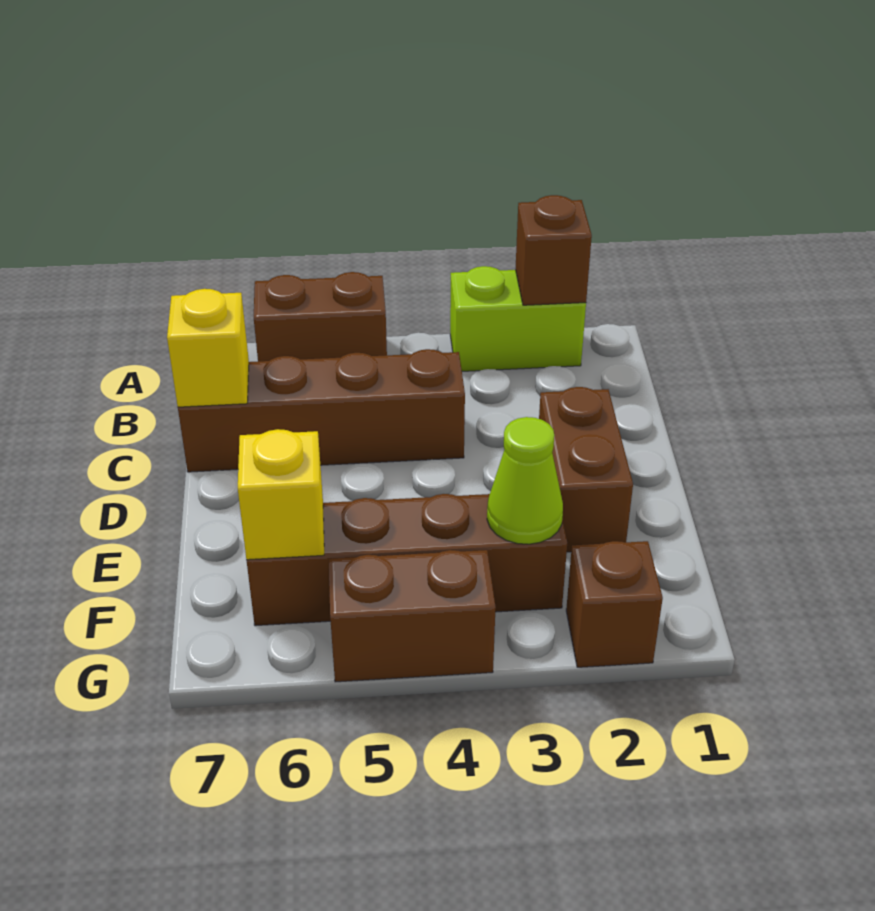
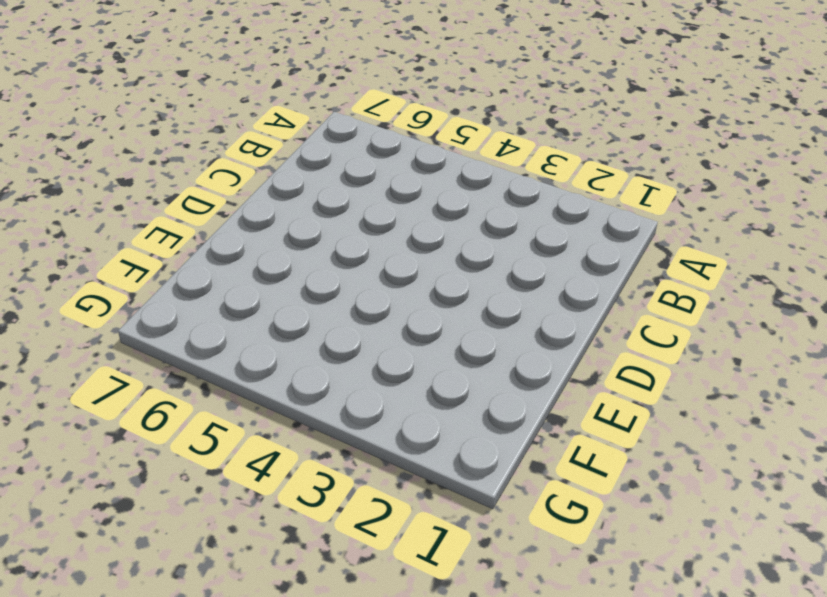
none -> lime brick A2:A3 level 1
none -> brown brick A5:A6 level 1

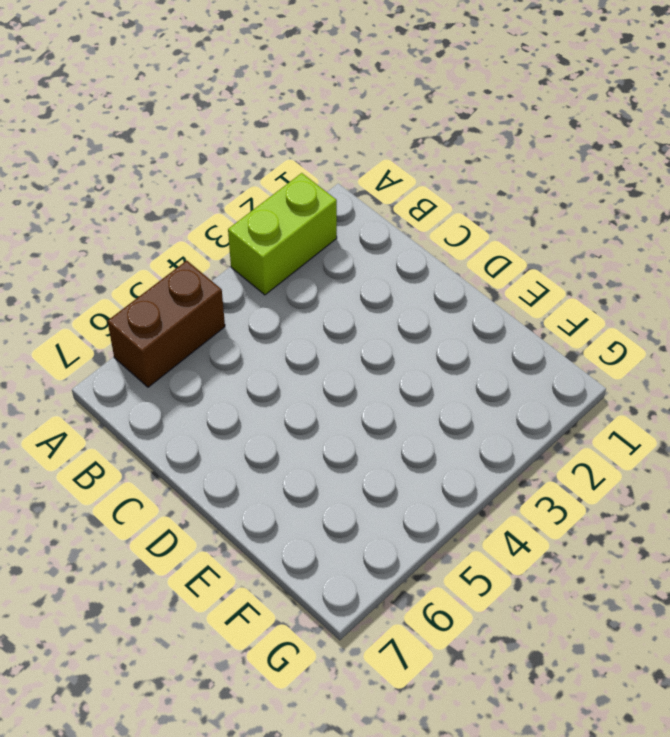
none -> brown brick C4:C7 level 1
none -> brown brick D2:E2 level 1

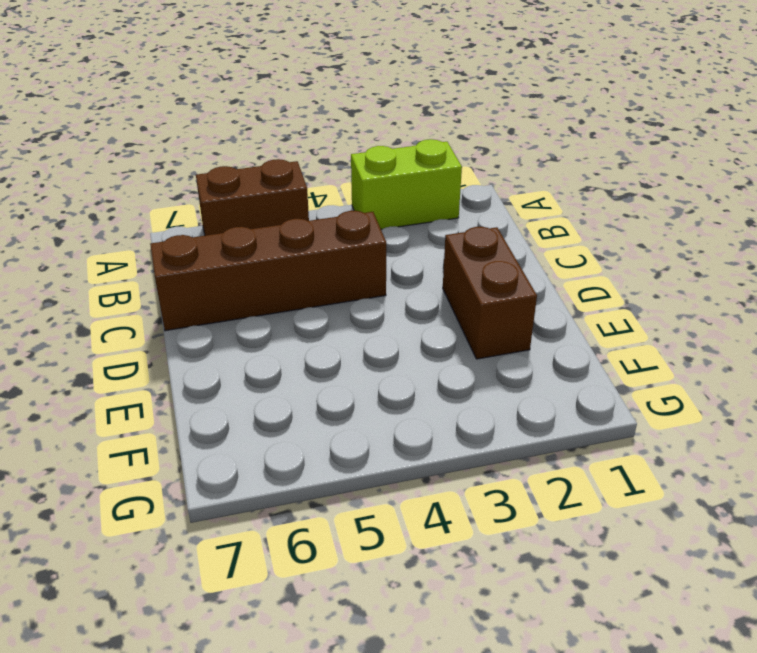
none -> brown brick F3:F6 level 1
none -> brown brick G2 level 1

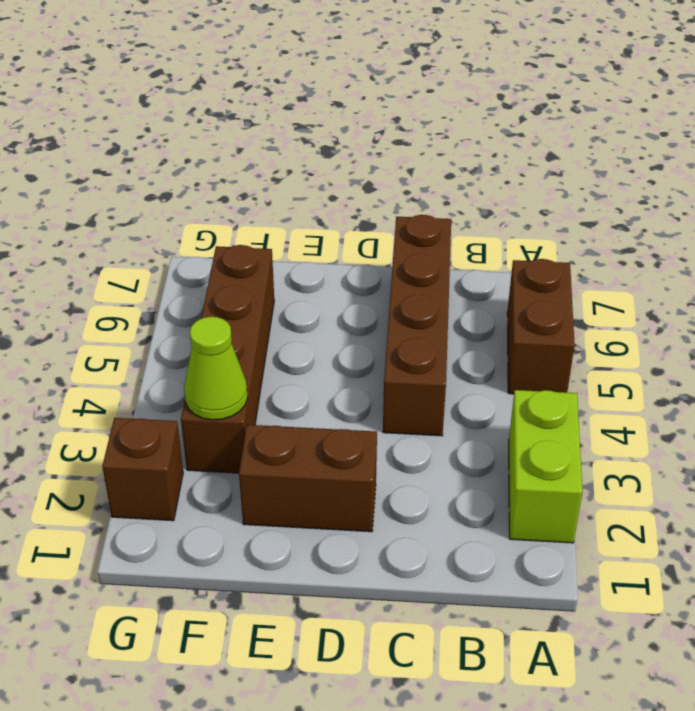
none -> brown brick G4:G5 level 1
none -> brown brick A2 level 2

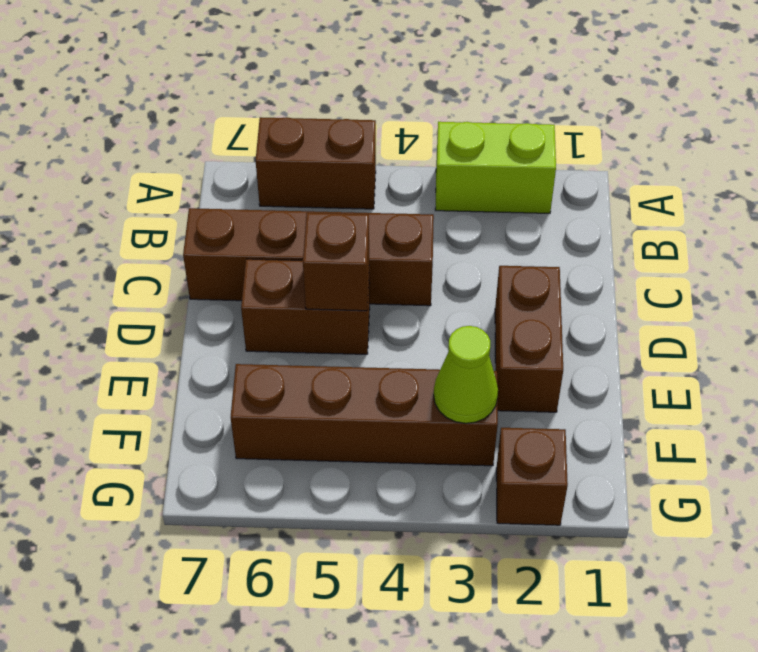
brown brick D5:D6 level 1 -> brown brick G4:G5 level 1
brown brick D5 level 2 -> brown brick A2 level 2
none -> yellow brick C7 level 2
none -> yellow brick F6 level 2

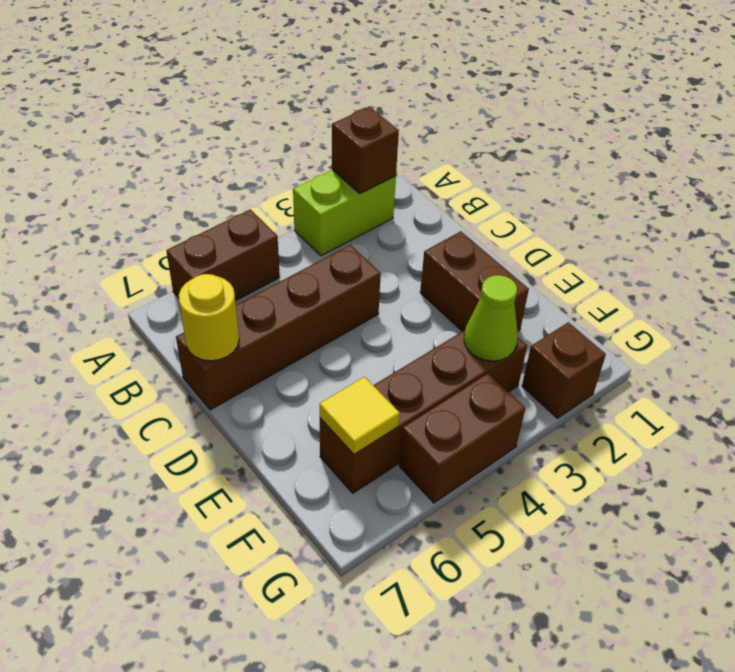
yellow round brick C7 level 2 -> yellow brick C7 level 2
yellow tile F6 level 2 -> yellow brick F6 level 2

